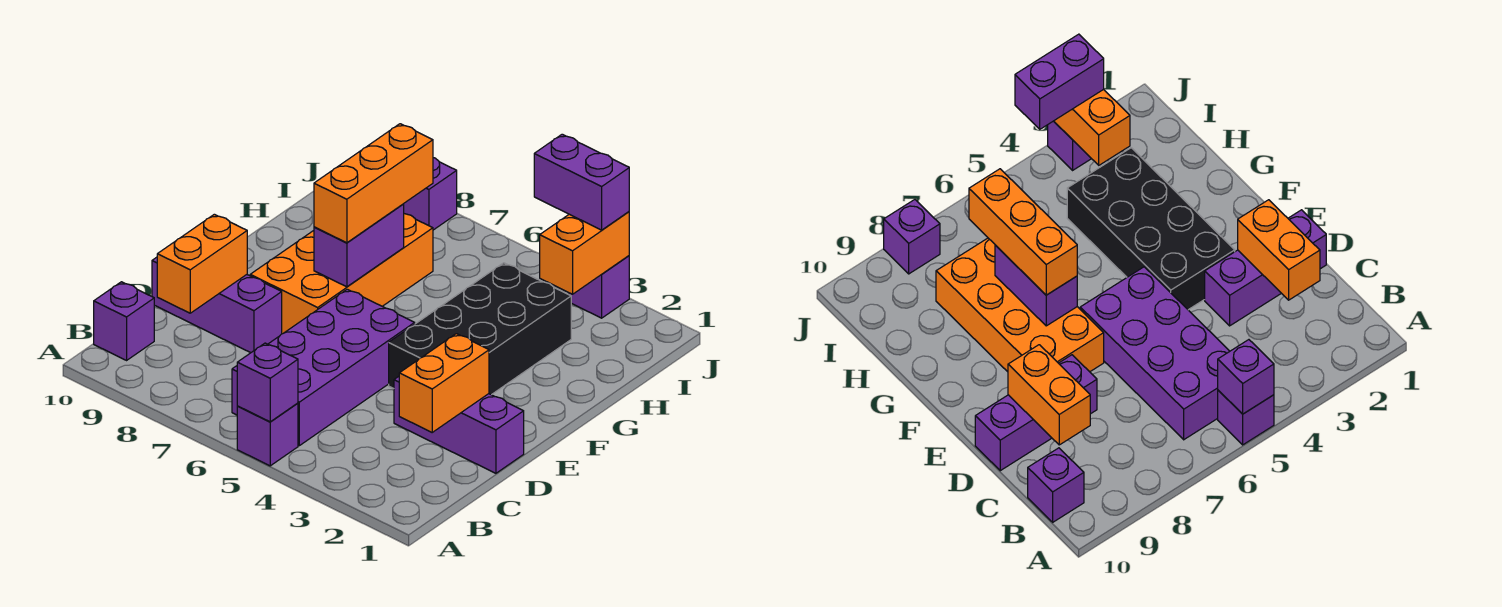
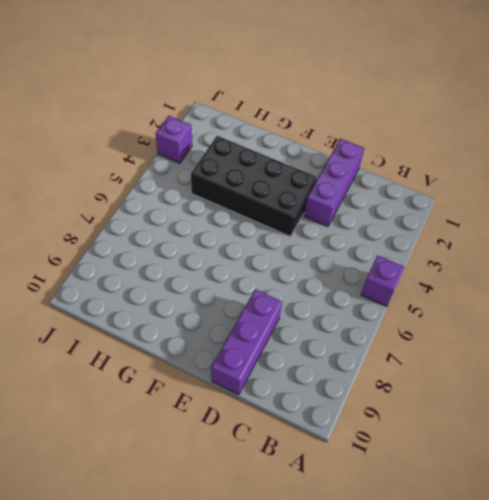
none -> purple brick B5:E6 level 1
none -> purple brick B10 level 1
none -> orange brick E7:H8 level 1

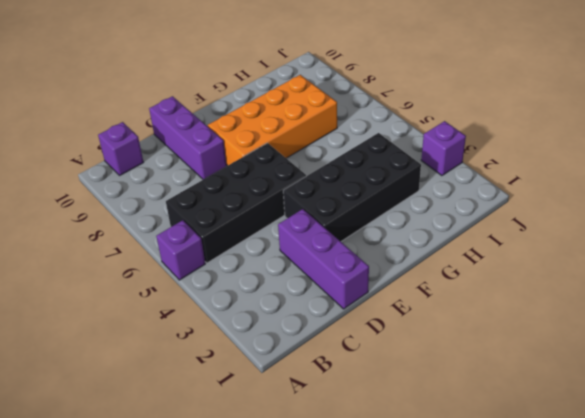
black brick B5:E6 level 1 -> purple brick B5:E6 level 1
none -> purple brick J8 level 1
none -> purple brick A5 level 2
none -> orange brick C2:D2 level 2

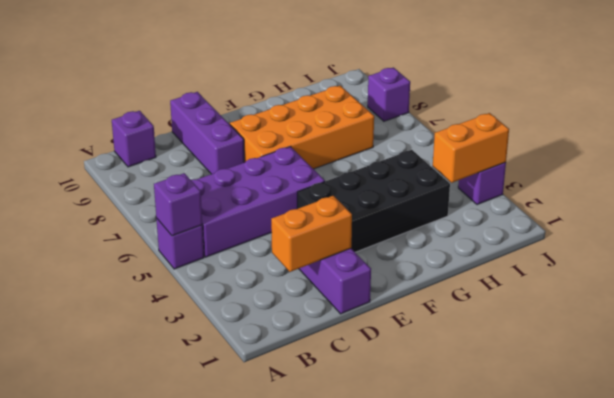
none -> orange brick C9:D9 level 2
none -> purple brick F7:G7 level 2
none -> orange brick F7:H7 level 3

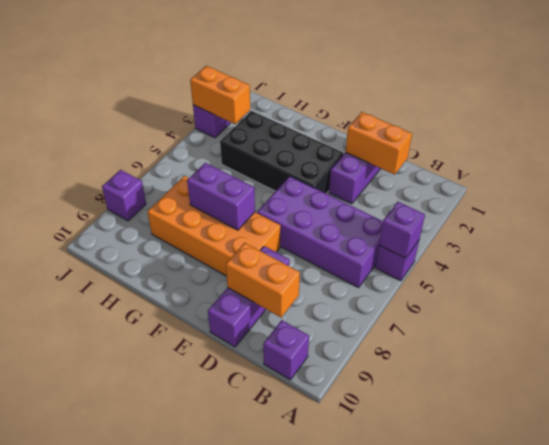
none -> orange brick F7:H7 level 3
none -> purple brick J3:J4 level 3

